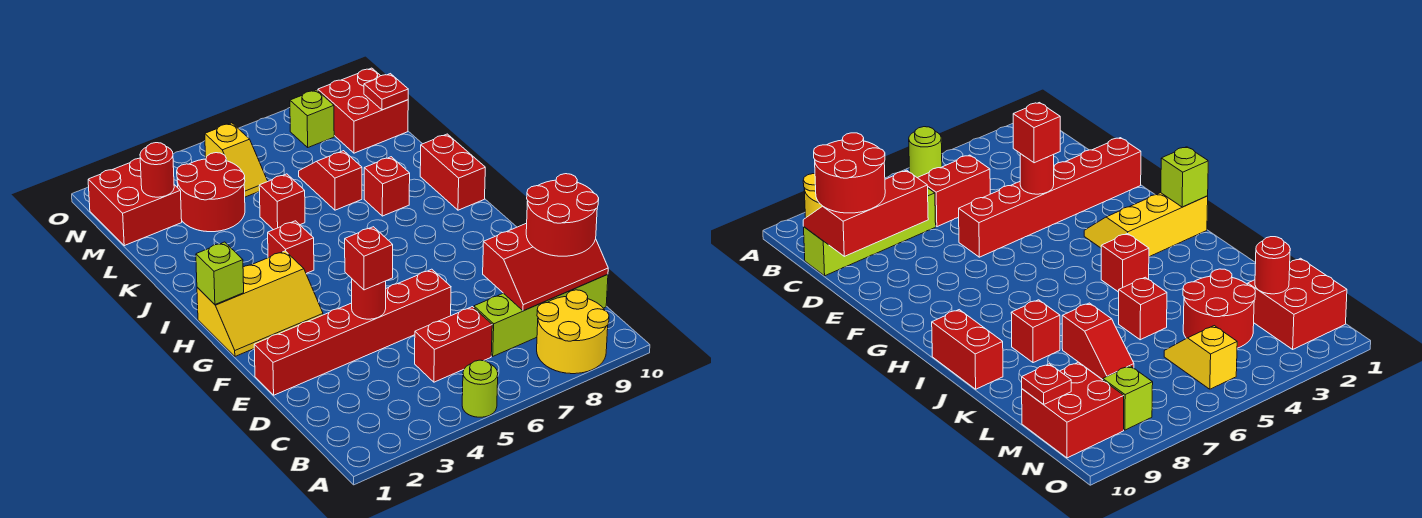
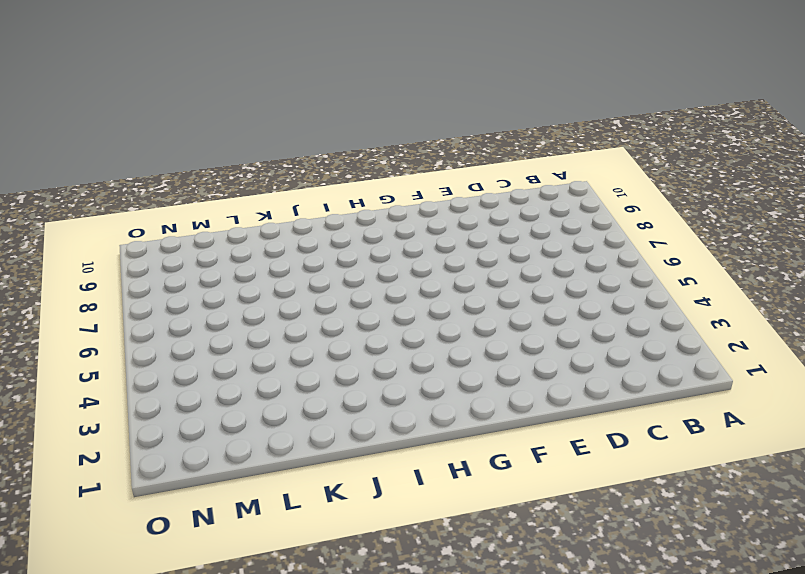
none -> lime round brick A5 level 1
none -> yellow round brick A8:B9 level 1
none -> red brick C5:C6 level 1

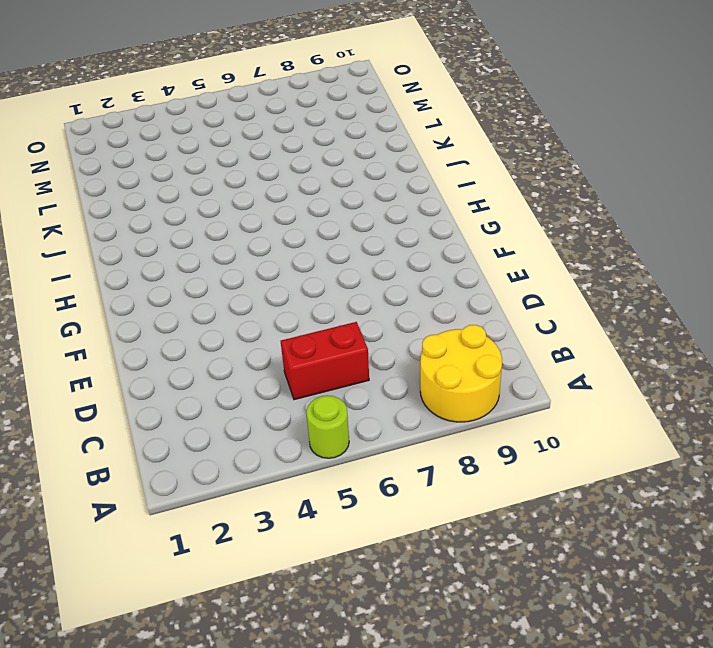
none -> lime brick C7:C10 level 1
none -> red brick E1:E6 level 1
none -> yellow slope G1:H3 level 1 top H

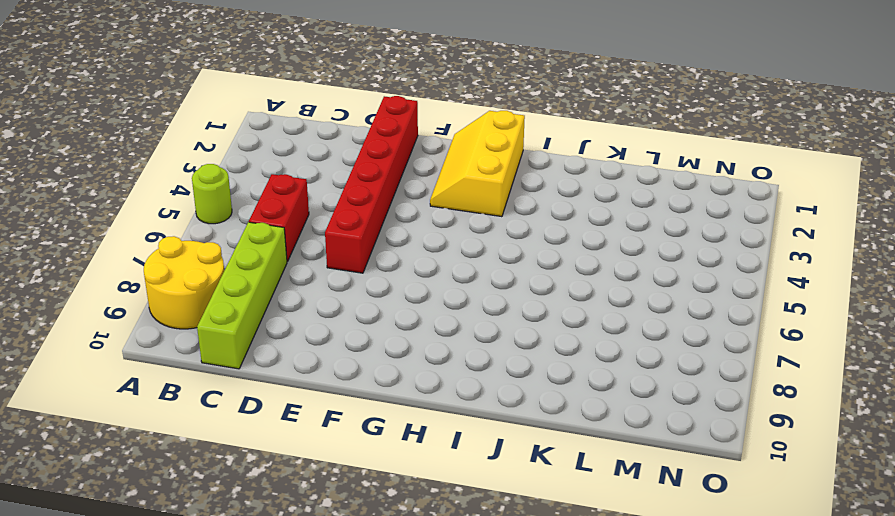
none -> red brick I4 level 1
none -> red brick I10:J10 level 1
none -> red brick J8 level 1

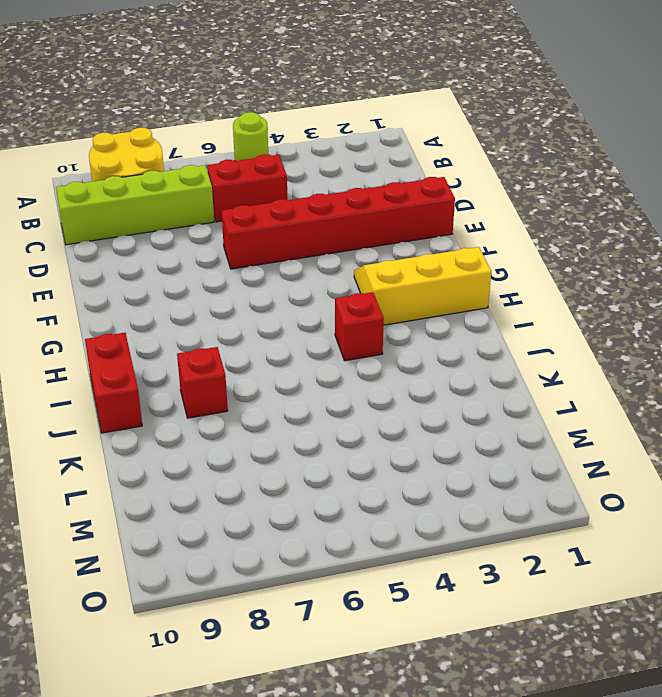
none -> red brick K5 level 1
none -> red slope K7:L7 level 1 top K
none -> red round brick L3:M4 level 1

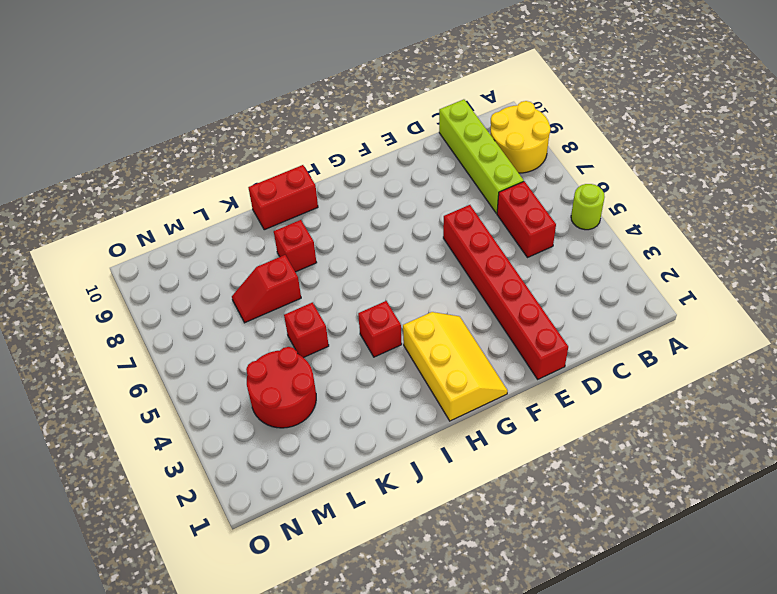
none -> red brick M1:N2 level 1
none -> yellow slope M5:N5 level 1 top N
none -> red brick M9:N10 level 1

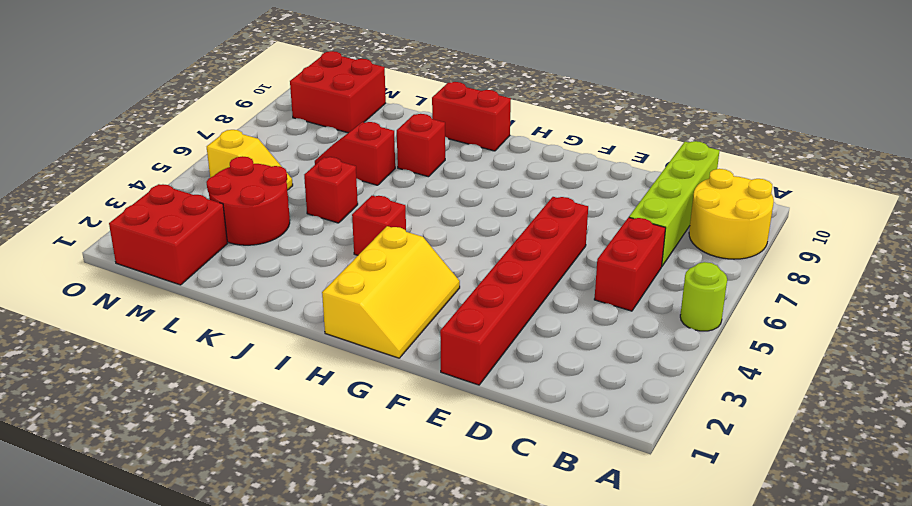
none -> lime brick N8 level 1
none -> red slope C8:D10 level 2 top D
none -> red round brick E4 level 2

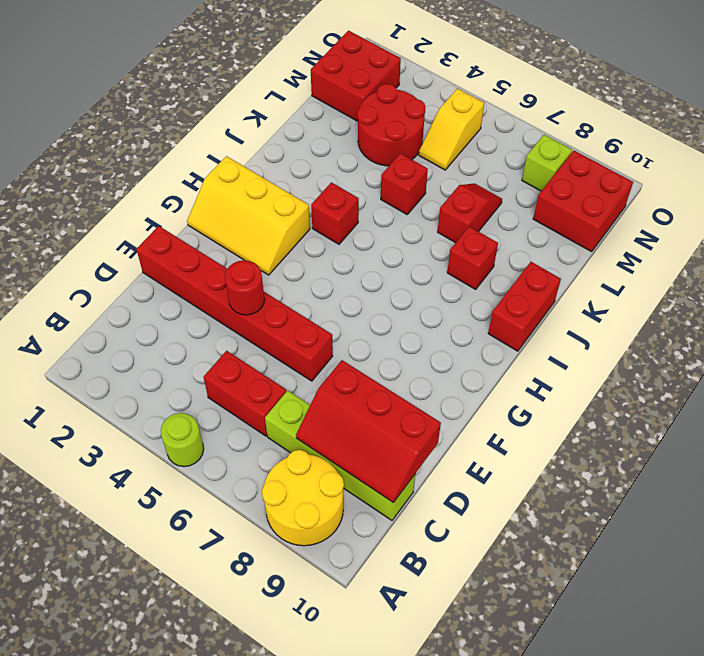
none -> lime brick H1 level 2
none -> red round brick M2 level 2
none -> red plate M10 level 2

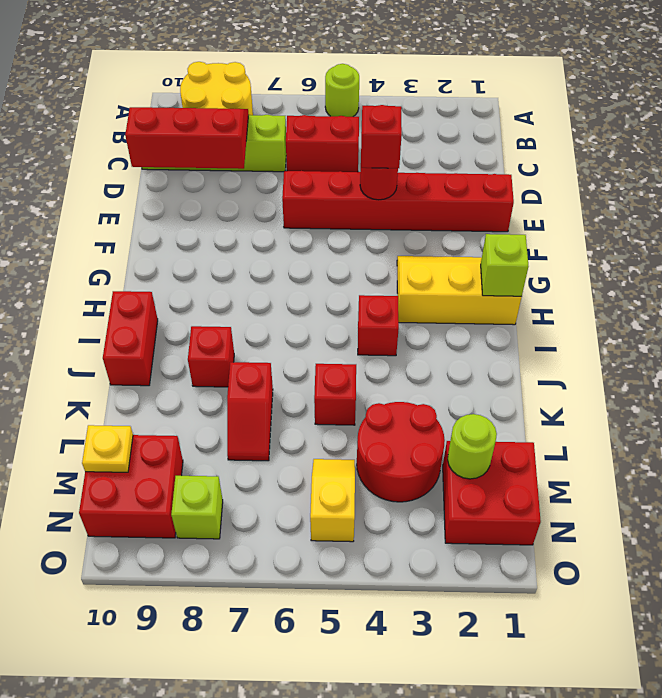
lime round brick M2 level 2 -> red round brick M2 level 2
yellow plate M10 level 2 -> red plate M10 level 2
none -> red round brick C9:D10 level 3

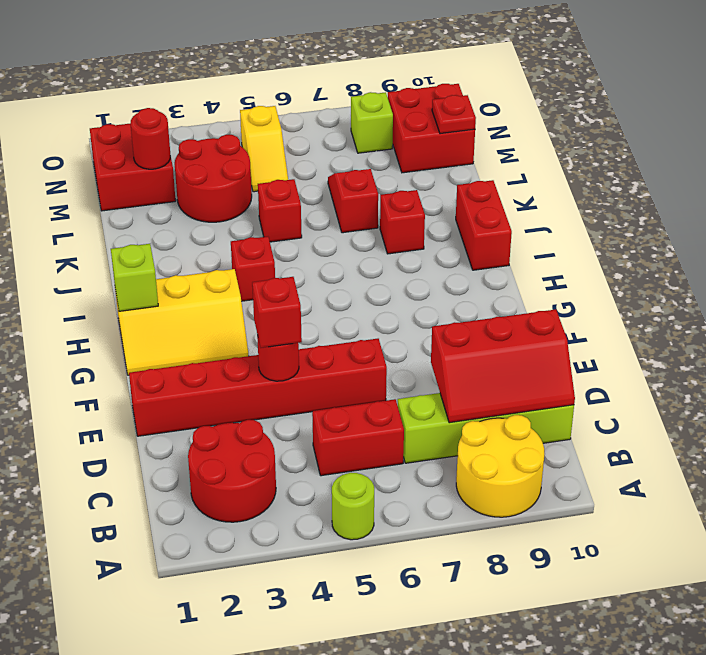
red round brick B2:C3 level 1 -> red round brick C9:D10 level 3

